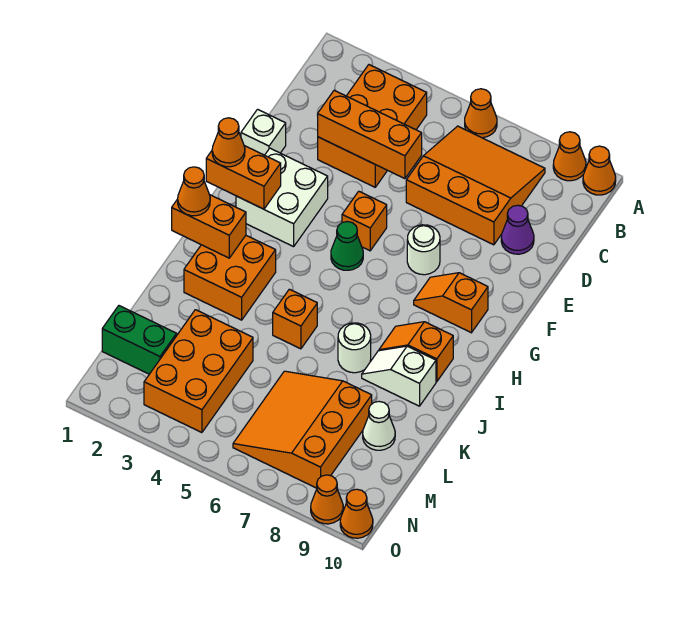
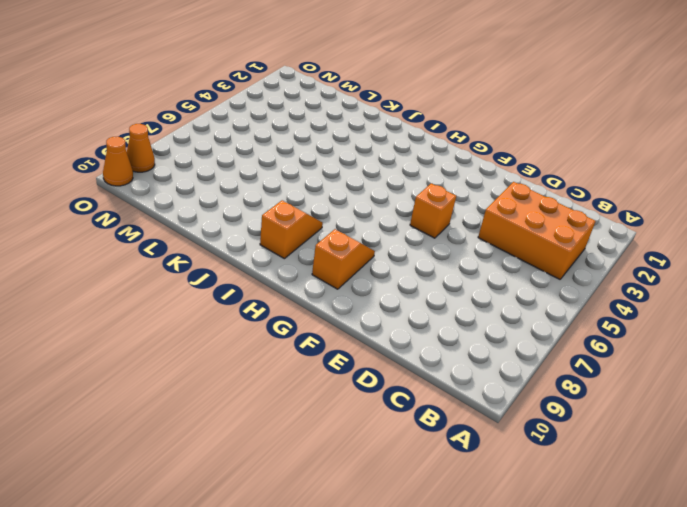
none -> orange cone A6 level 1
none -> orange cone A9 level 1
none -> orange cone A10 level 1

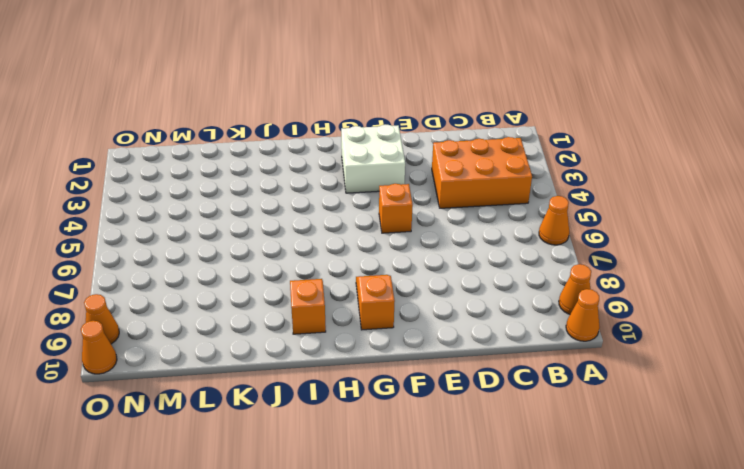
none -> orange slope B6:D8 level 1 top D
none -> purple cone D9 level 1
none -> white brick E1 level 1

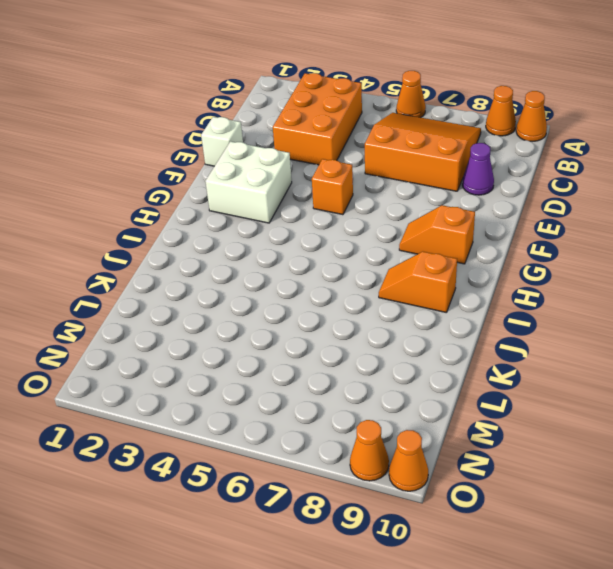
none -> white round brick F7 level 1
none -> green cone G5 level 1
none -> orange brick I2:J3 level 1

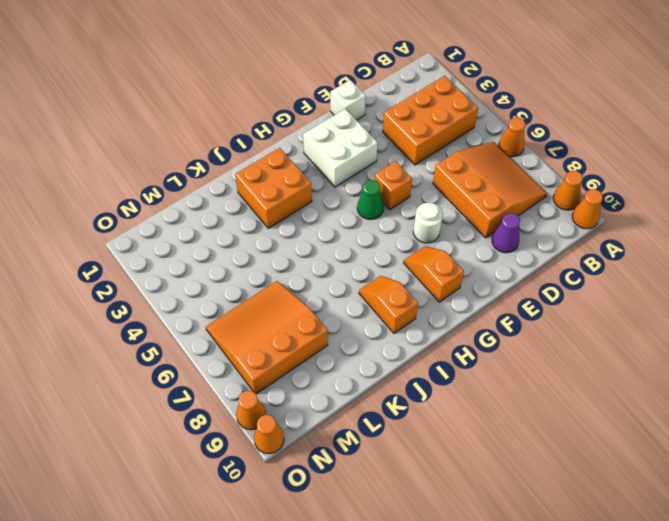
none -> orange brick J5 level 1
none -> white round brick J7 level 1
none -> white slope J8:J9 level 1 top 9

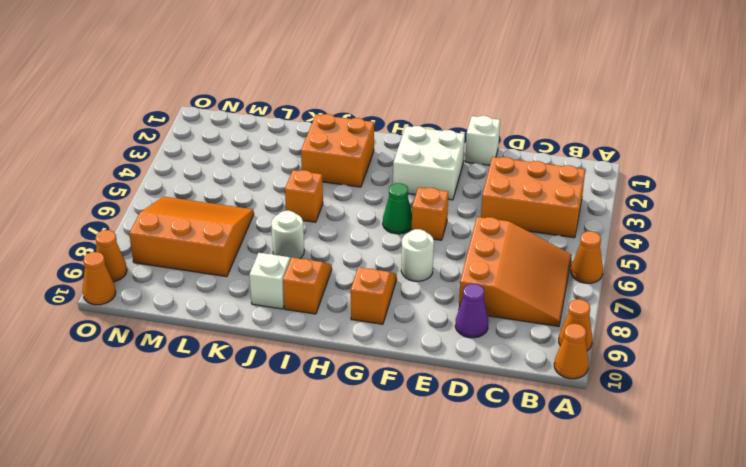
none -> orange brick L3:N4 level 1
none -> white cone L9 level 1
none -> green brick M1:M2 level 1

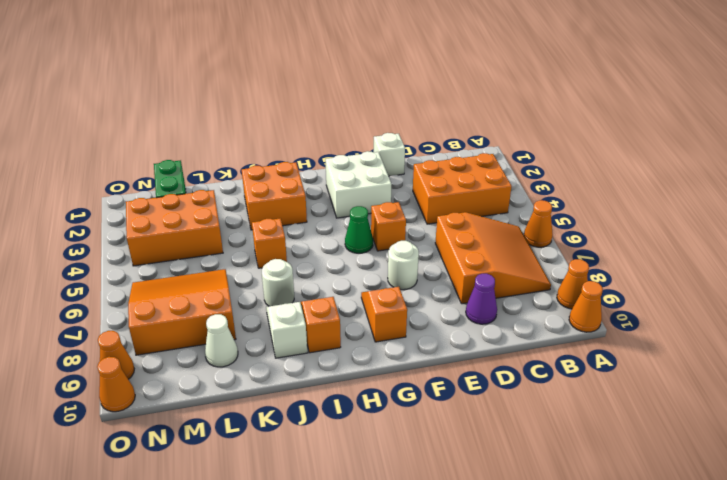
none -> orange brick D3:D5 level 2
none -> orange brick G1:G2 level 2
none -> orange brick I1:I2 level 2

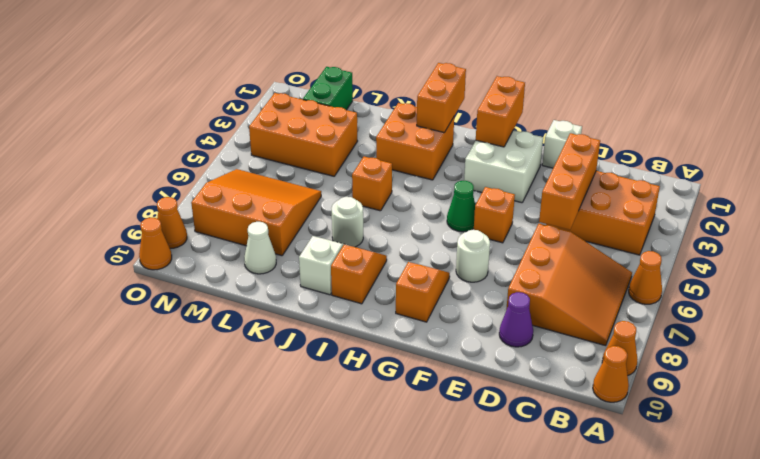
none -> orange cone G1 level 3
none -> orange cone I1 level 3

